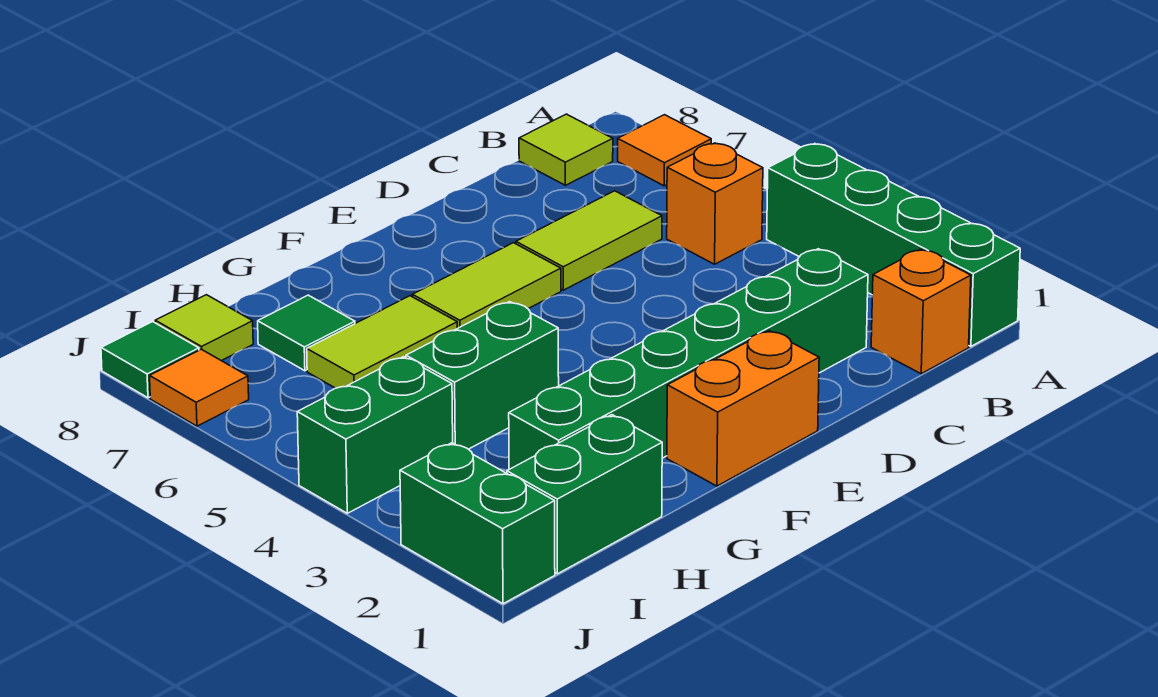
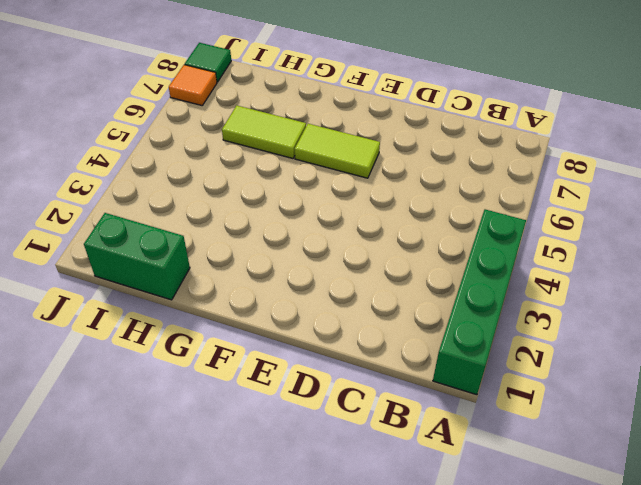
none -> orange tile A7 level 1
none -> orange brick B1 level 1
none -> orange brick B5 level 1

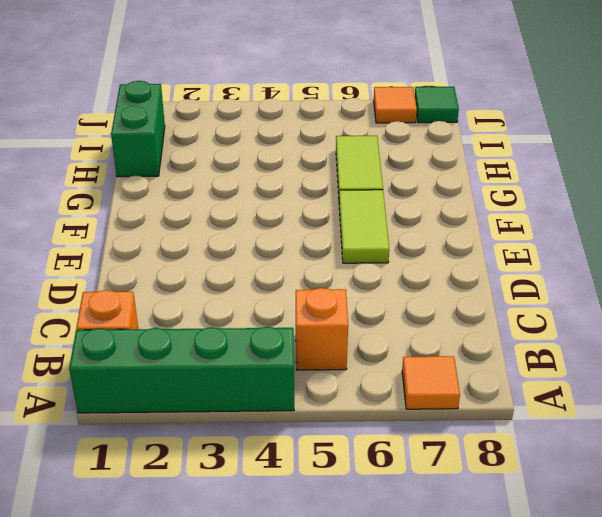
none -> lime tile B8 level 1
none -> green brick C2:H2 level 1
none -> lime tile C6:D6 level 1

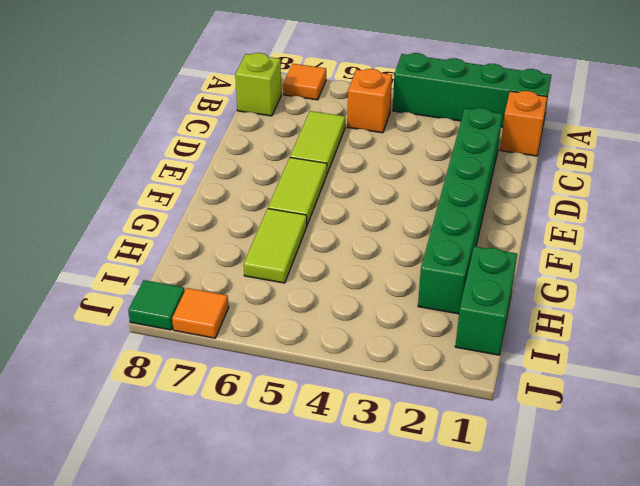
lime brick B8 level 1 -> lime tile B8 level 1
none -> orange brick E1:F1 level 1
none -> green brick G4:H4 level 1
none -> green tile H7 level 1

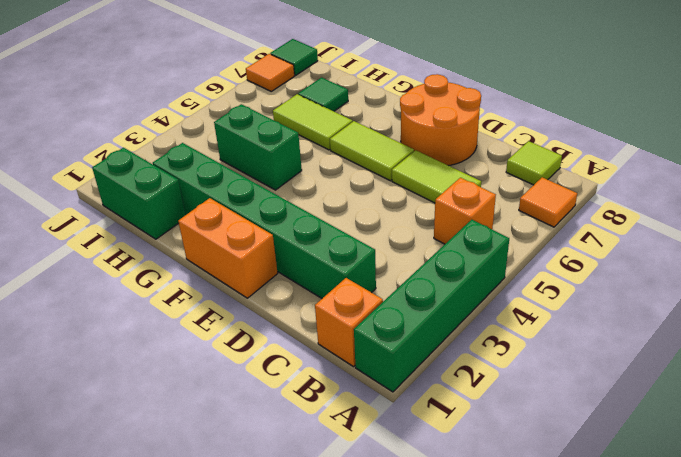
orange round brick D7:E8 level 1 -> none
none -> green brick I4:J4 level 1
none -> lime tile I8 level 1
none -> green brick J1:J2 level 1

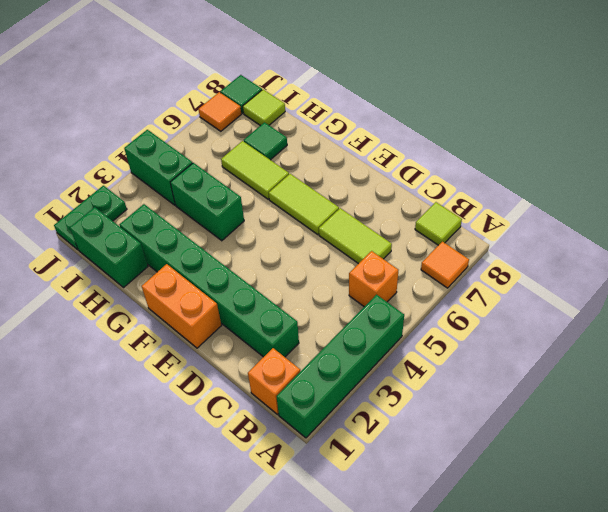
green plate J1:J2 level 1 -> green brick J1:J2 level 1

